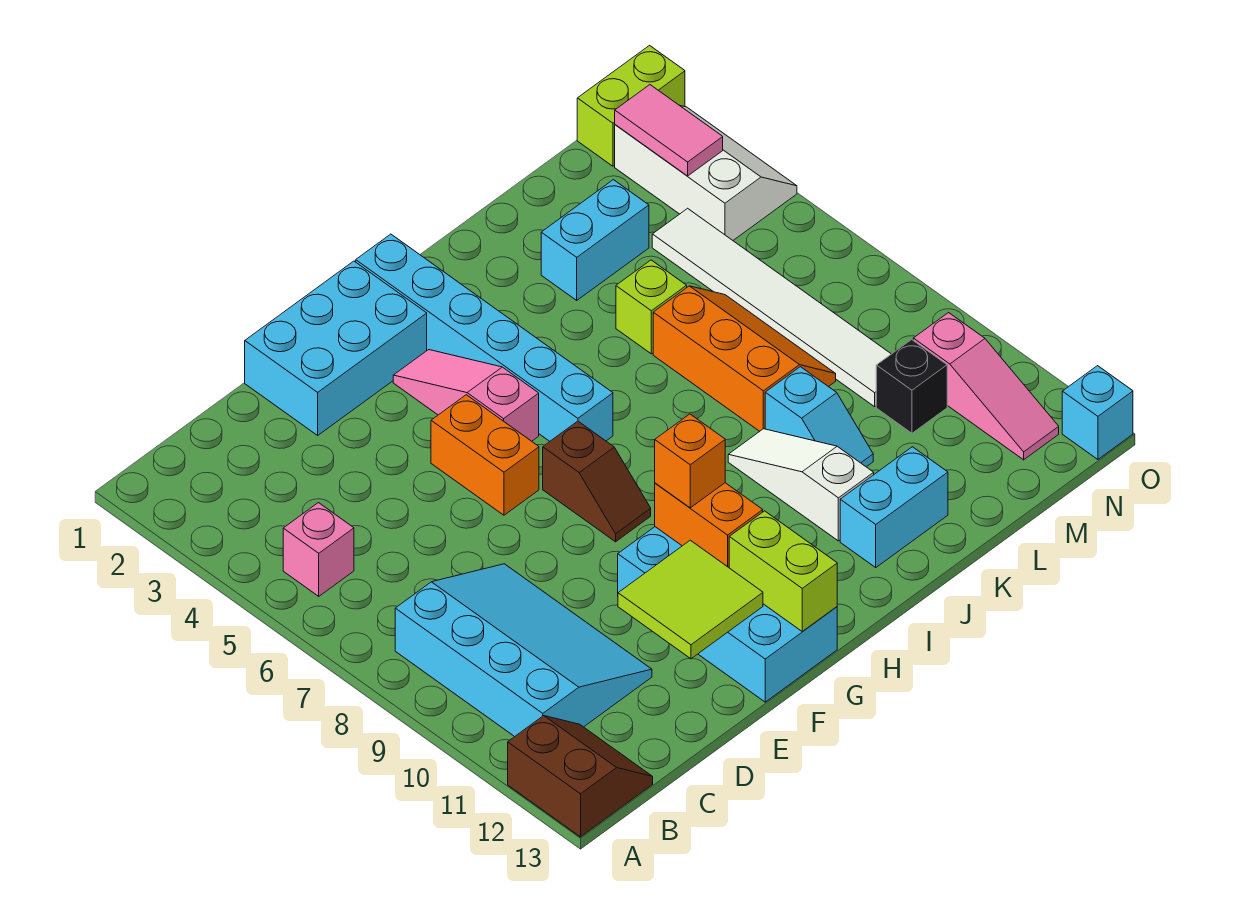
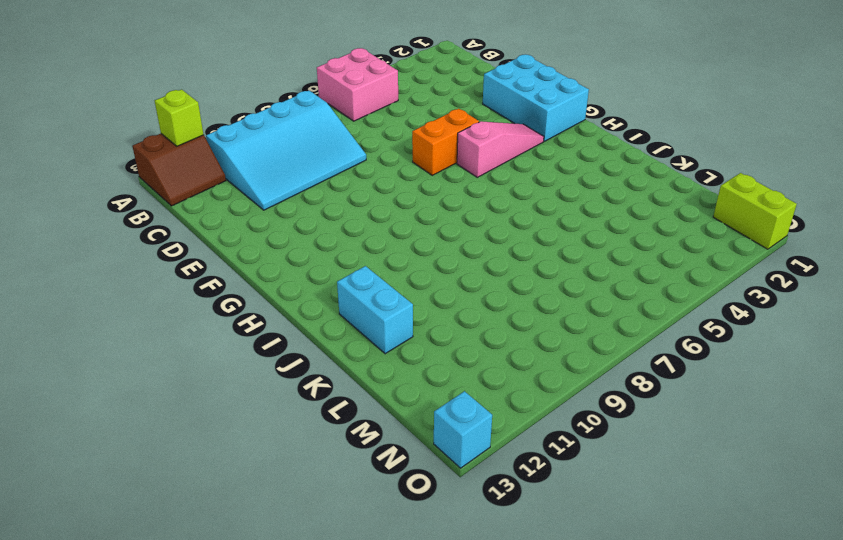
pink brick A5:B6 level 1 -> pink brick B5 level 1
lime brick A12 level 2 -> lime brick K5 level 1
none -> cyan brick F10:G13 level 1
none -> brown slope G7:G8 level 1 top 7
none -> cyan brick H1:H6 level 1

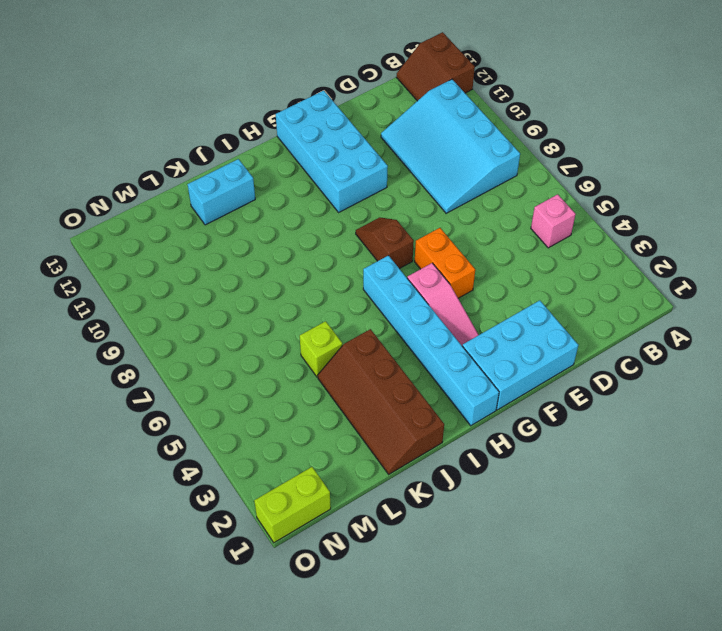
brown slope J1:K4 level 1 top J -> cyan brick K3:L3 level 1
none -> white slope J9:J11 level 1 top 11
none -> orange slope K6:L8 level 1 top K
none -> cyan slope K9:K10 level 1 top 9

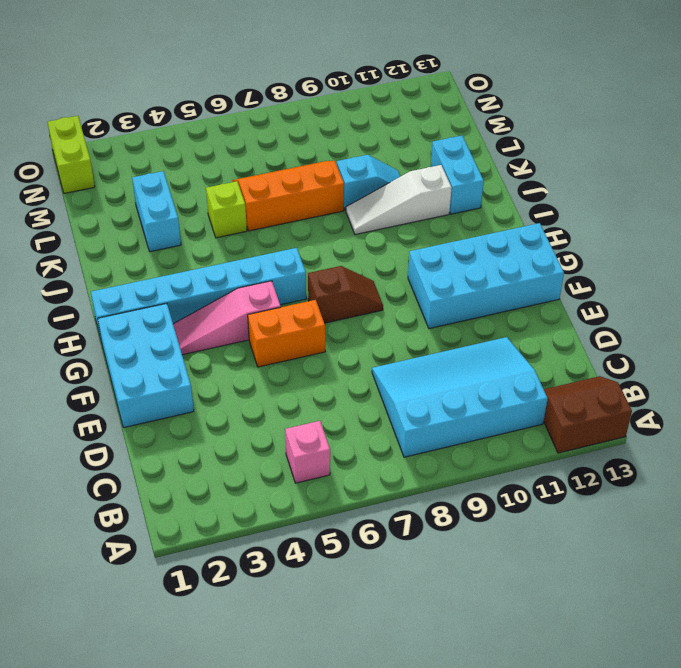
none -> white tile M4:M9 level 1
none -> black brick M10 level 1
none -> white slope N2:O4 level 1 top N

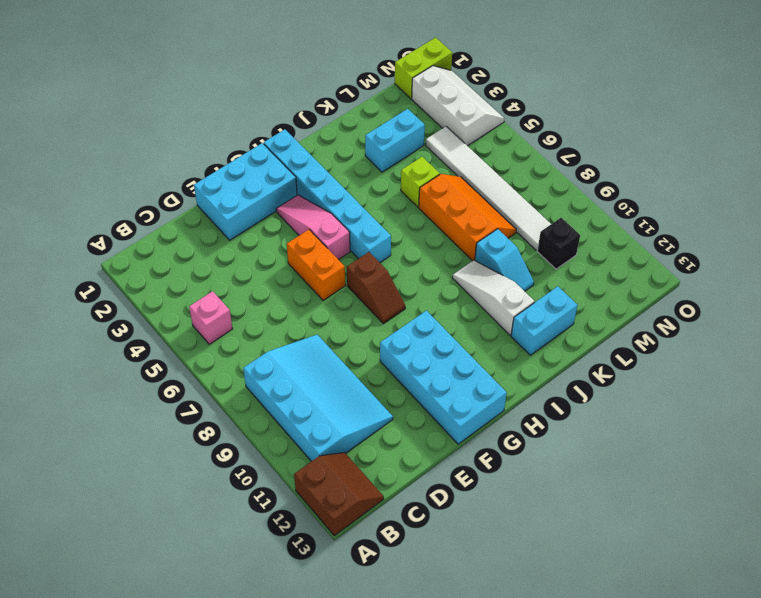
none -> pink slope N10:N12 level 1 top 10
none -> cyan brick O13 level 1
none -> lime tile E11:F12 level 2

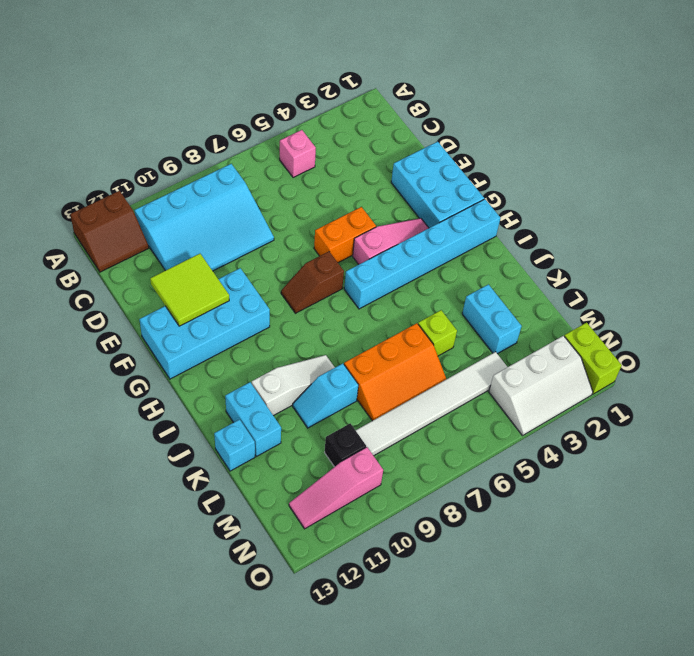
cyan brick K13 level 1 -> cyan brick O13 level 1
none -> orange brick G10:G11 level 2
none -> lime brick G12:G13 level 2
none -> pink tile N2:N3 level 2

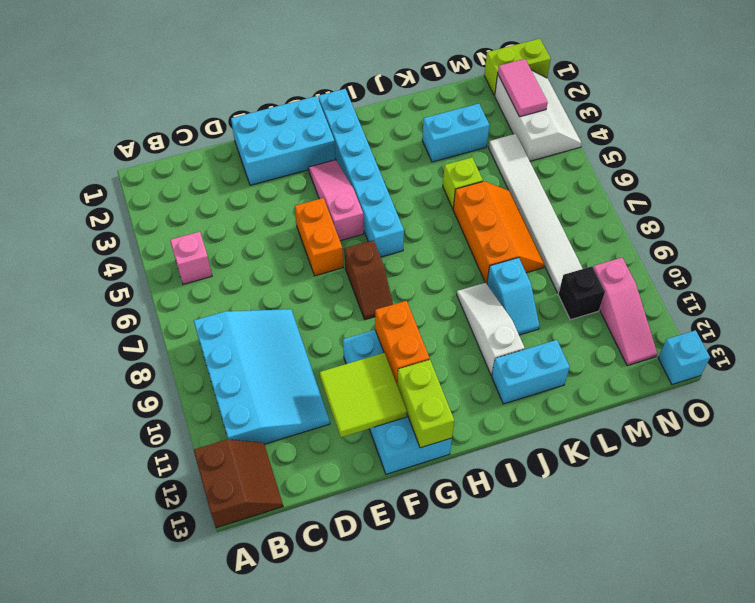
none -> orange brick G10 level 3

